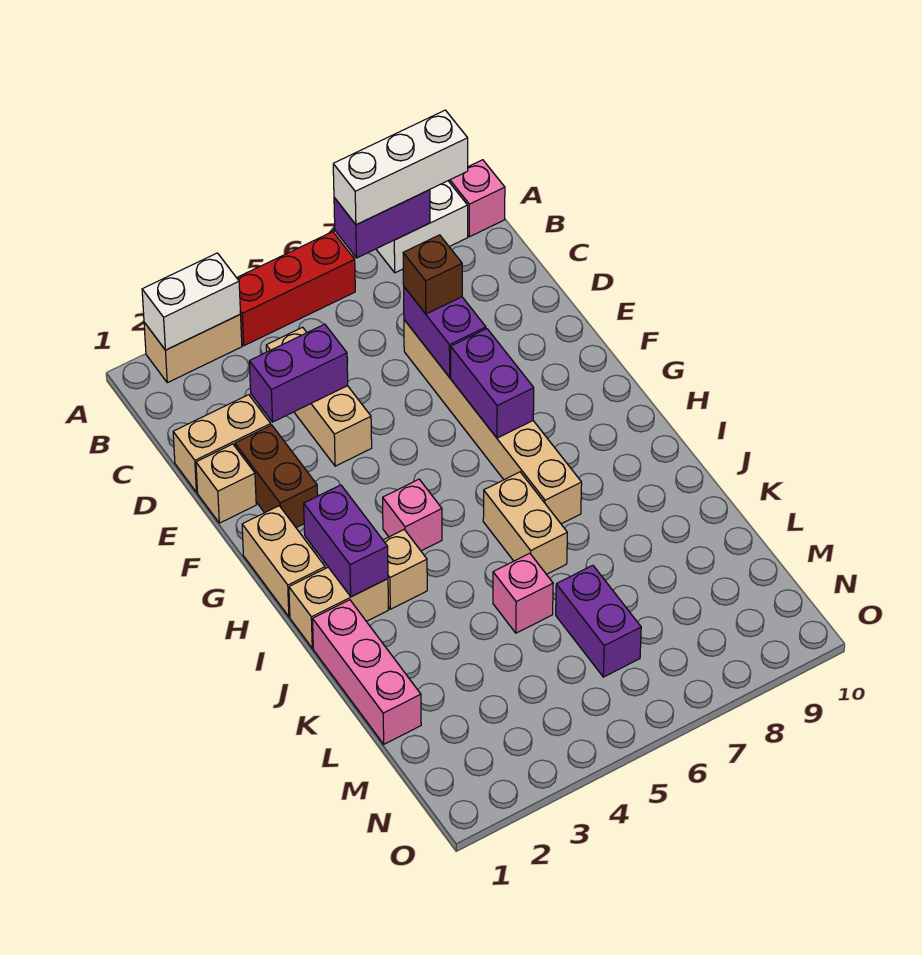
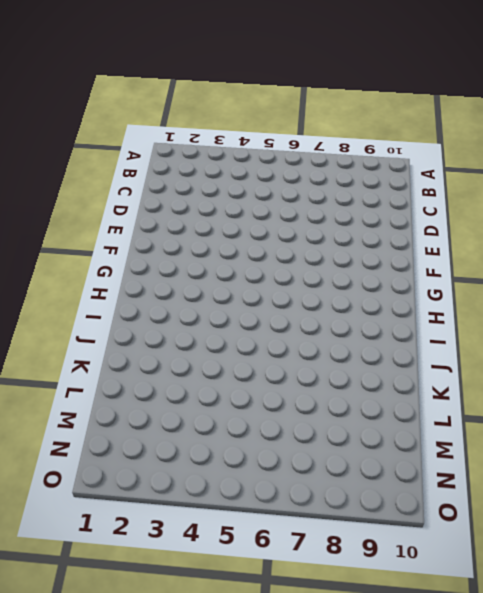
none -> tan brick A2:A3 level 1
none -> red brick A4:A6 level 1
none -> white brick A8:A9 level 1

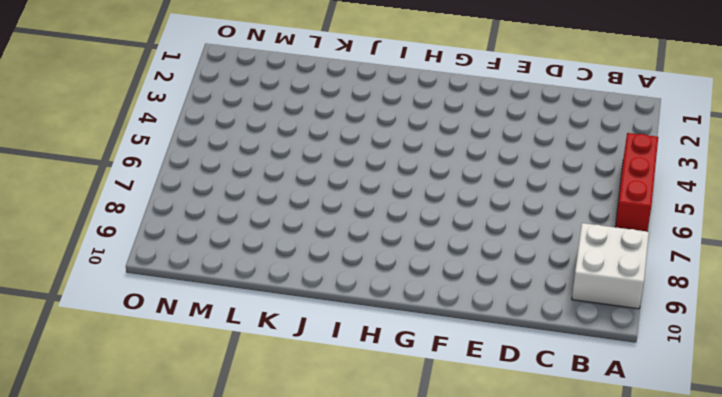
white brick A8:B9 level 1 -> white brick A8:A9 level 1
none -> tan brick A2:A3 level 1
none -> pink brick A10 level 1
none -> tan brick C4:E4 level 1

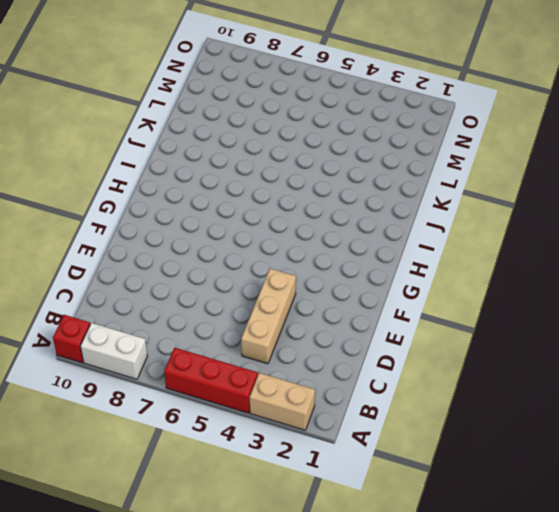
red brick A10 level 1 -> pink brick A10 level 1
none -> tan brick D1:D2 level 1
none -> tan brick D7:I7 level 1
none -> tan brick E1 level 1

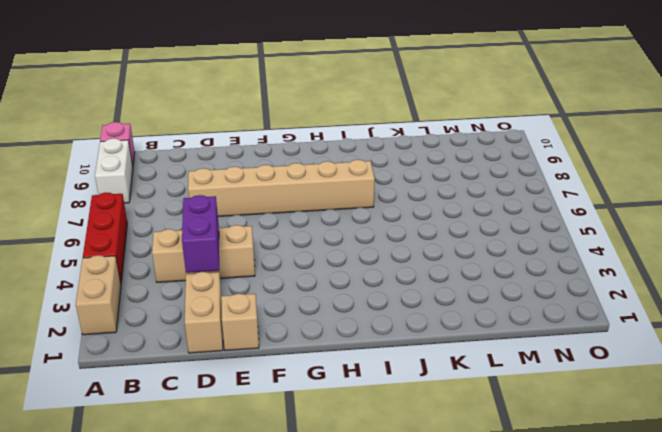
none -> brown brick E2:F2 level 1
none -> tan brick G1:H1 level 1
none -> pink brick H4 level 1

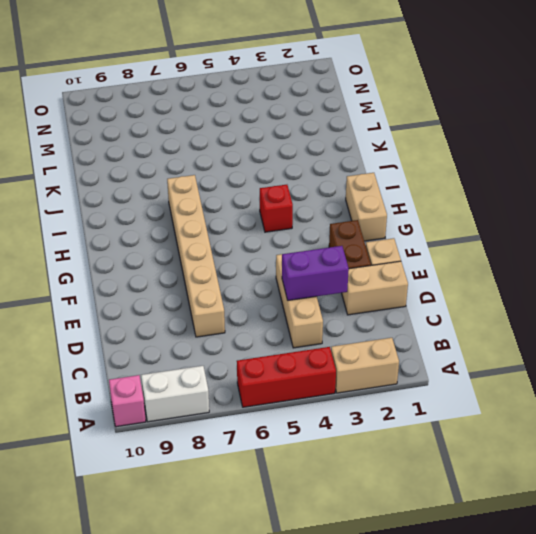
red brick H4 level 1 -> pink brick H4 level 1
none -> tan brick I1:I2 level 1
none -> tan brick I3 level 1
none -> tan brick I6:J6 level 1

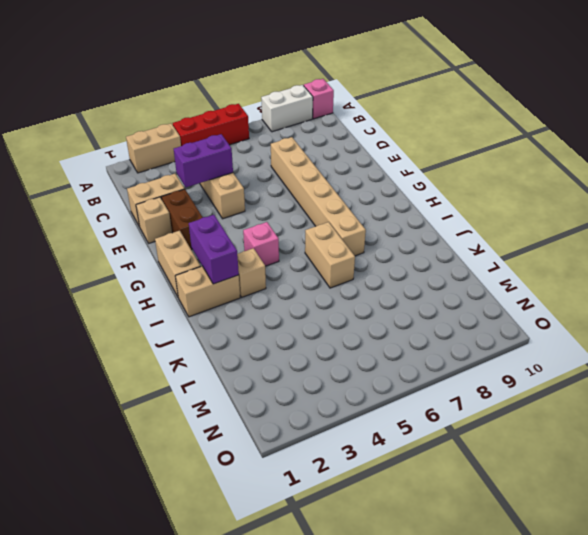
none -> pink brick J1:L1 level 1
none -> pink brick K5 level 1
none -> purple brick L6:M6 level 1

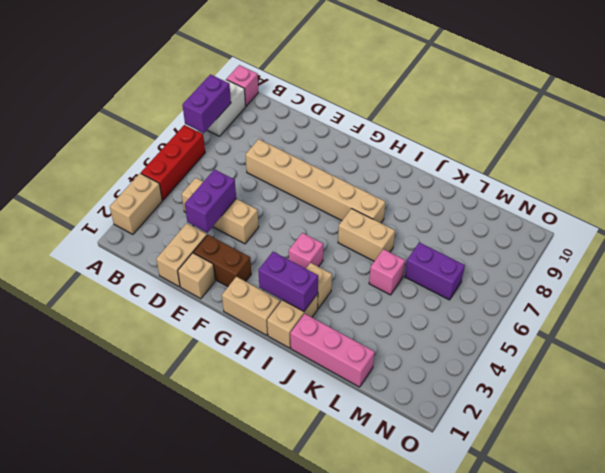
none -> white brick A2:A3 level 2
none -> purple brick D7:E7 level 2
none -> purple brick F7:G7 level 2

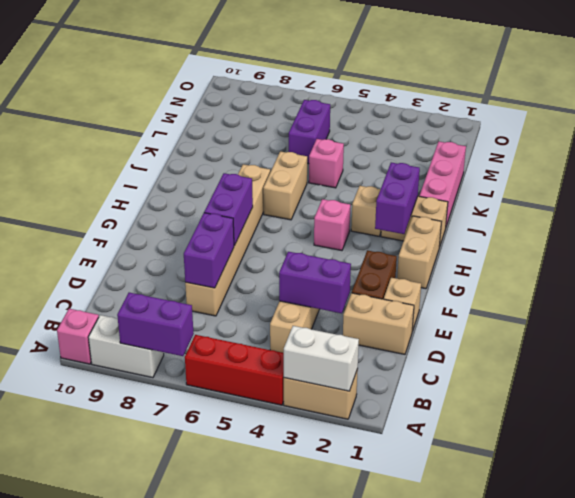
none -> white brick A7:A9 level 3
none -> brown brick D7 level 3

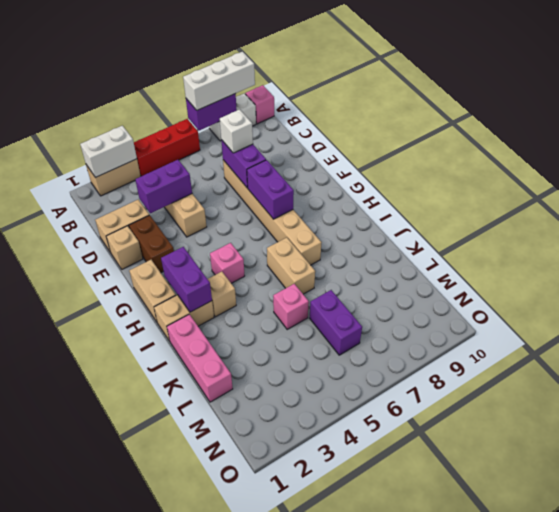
white brick D7 level 3 -> brown brick D7 level 3

